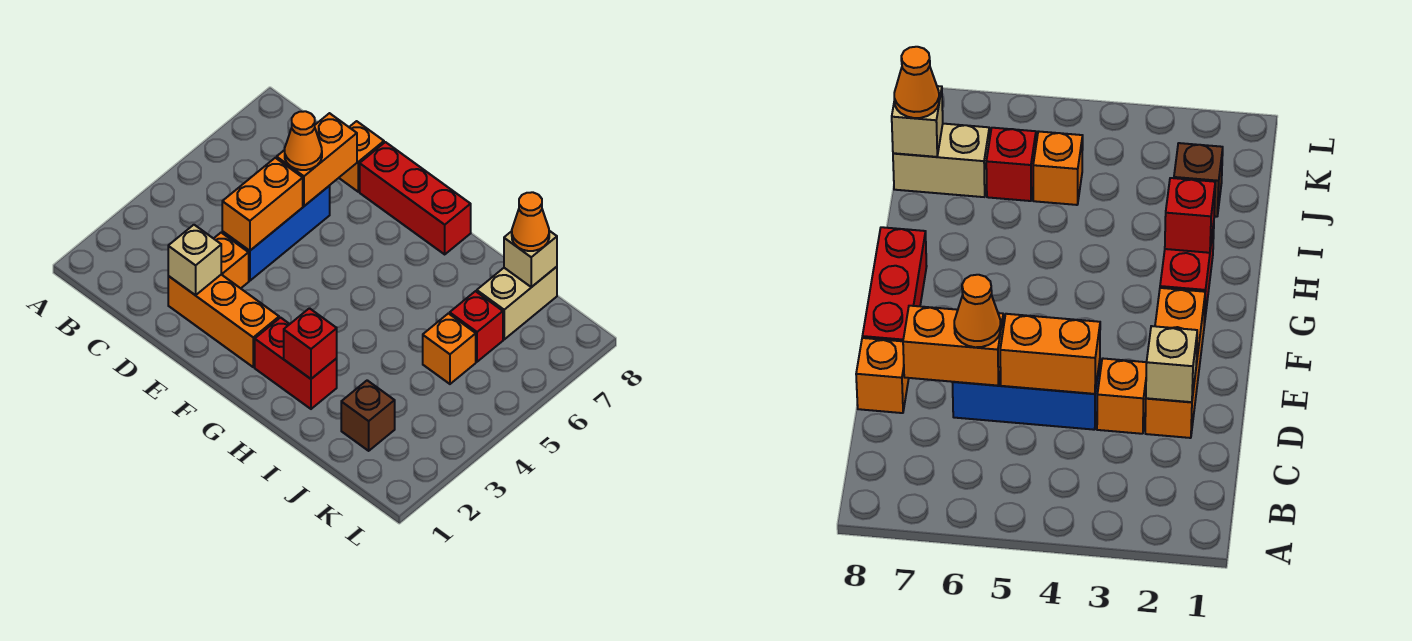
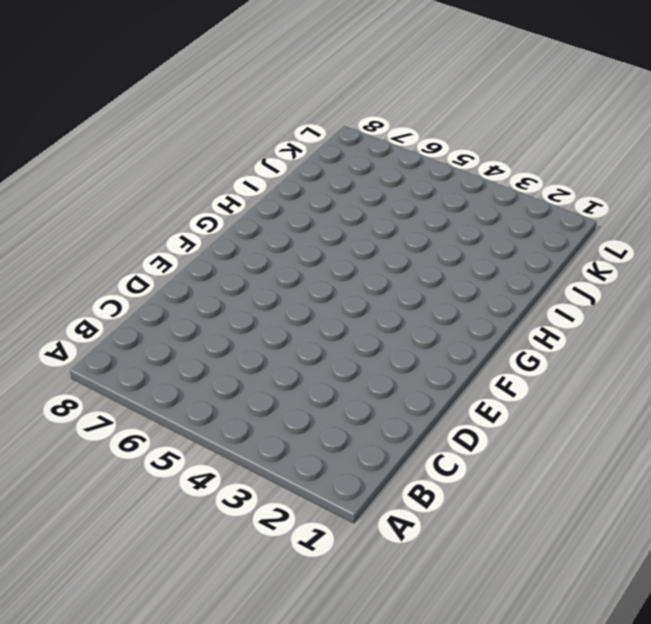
none -> orange brick D2:F2 level 1
none -> orange brick D3 level 1
none -> blue brick D4:D6 level 1

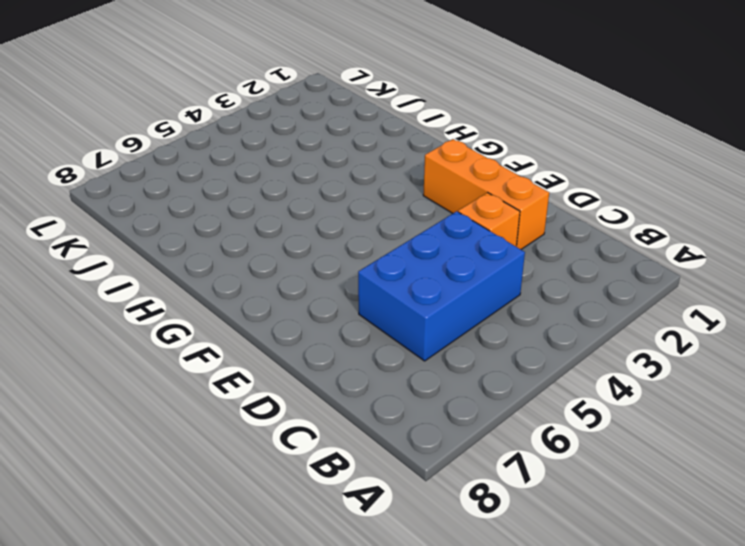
blue brick C4:D6 level 1 -> blue brick D4:D6 level 1
none -> orange brick D8 level 1
none -> red brick E8:G8 level 1
none -> red brick G2:H2 level 1

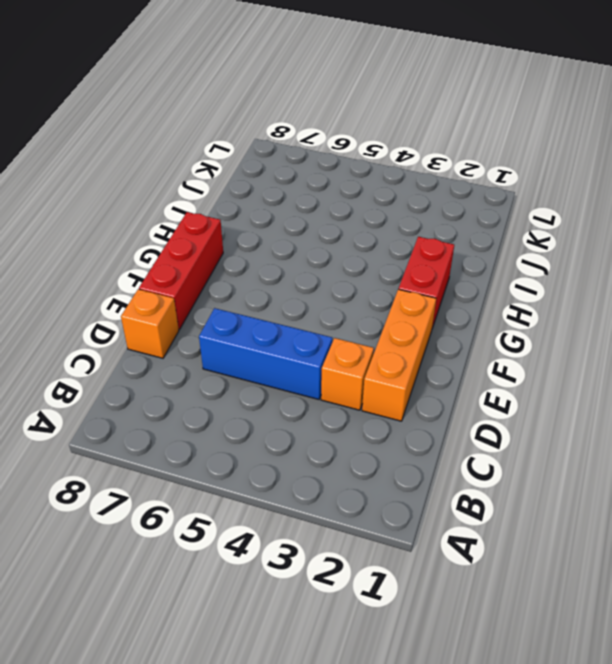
none -> brown brick J2 level 1
none -> orange brick J5 level 1
none -> red brick J6 level 1

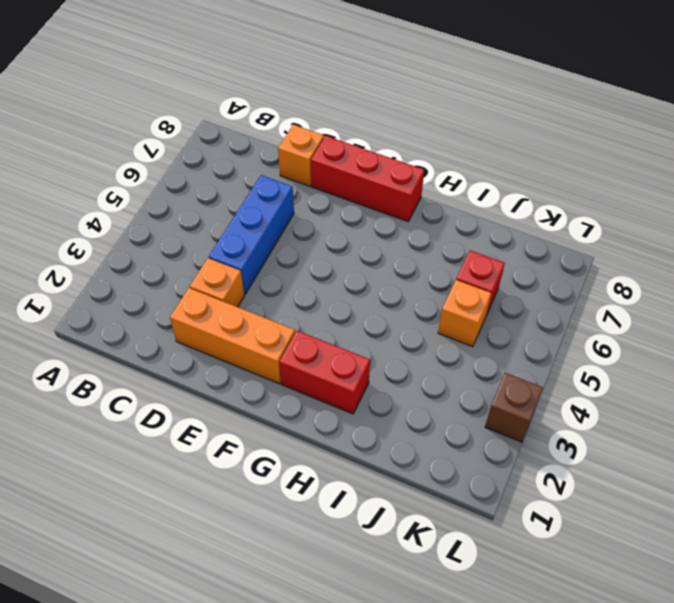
brown brick L3 level 1 -> brown brick J2 level 1
none -> tan brick J7:J8 level 1
none -> tan brick D2 level 2
none -> orange brick D4:D5 level 2

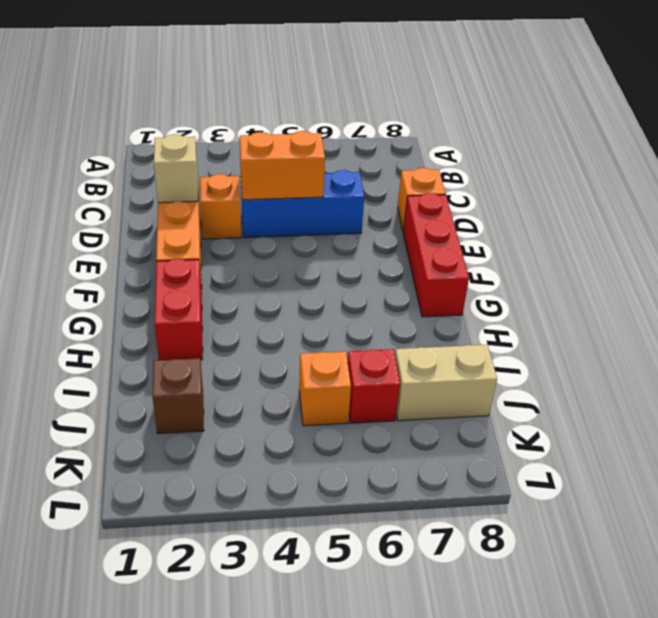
none -> orange brick D6:D7 level 2
none -> red brick H2 level 2
none -> tan brick J8 level 2

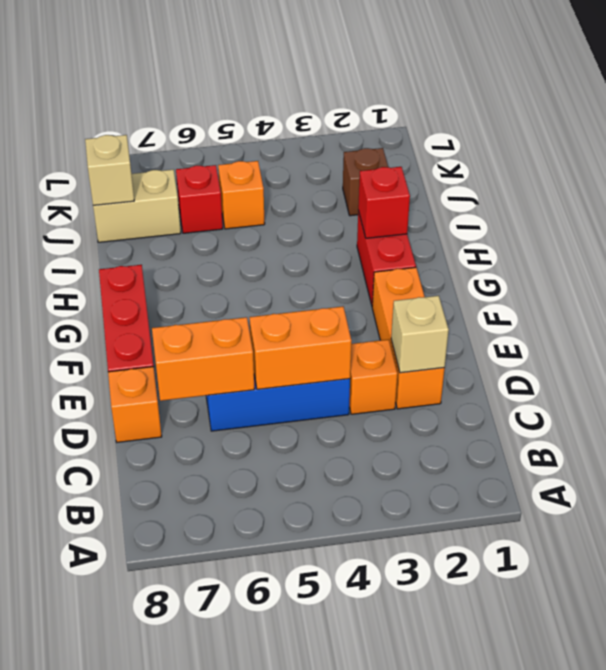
none -> orange cone D6 level 3
none -> orange cone J8 level 3

